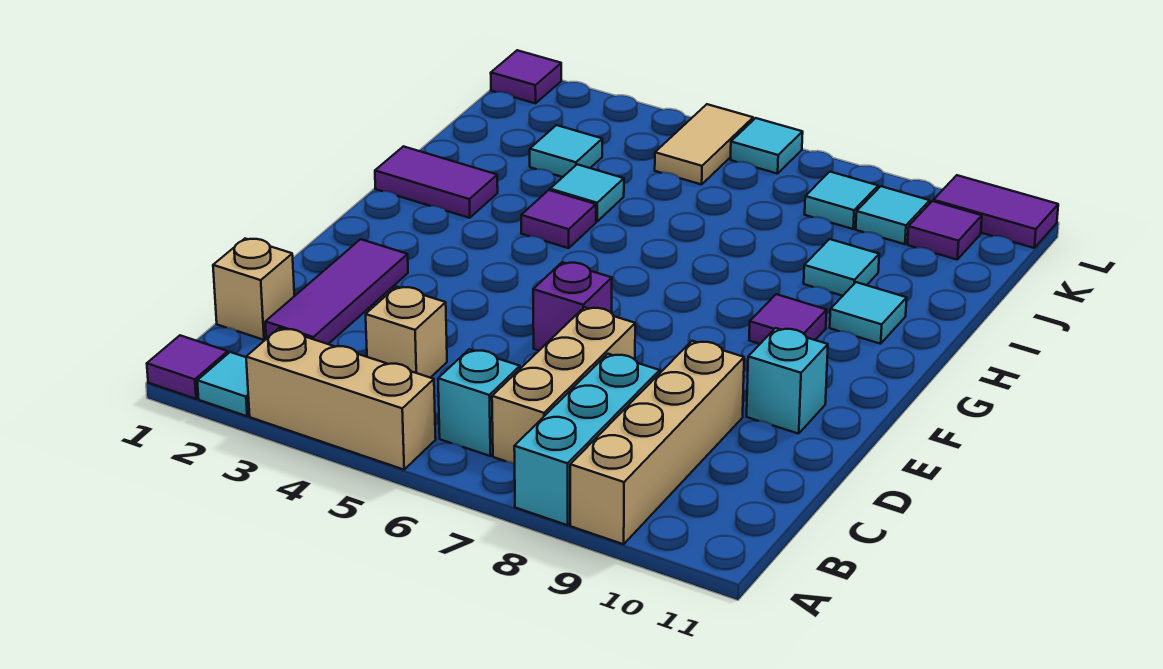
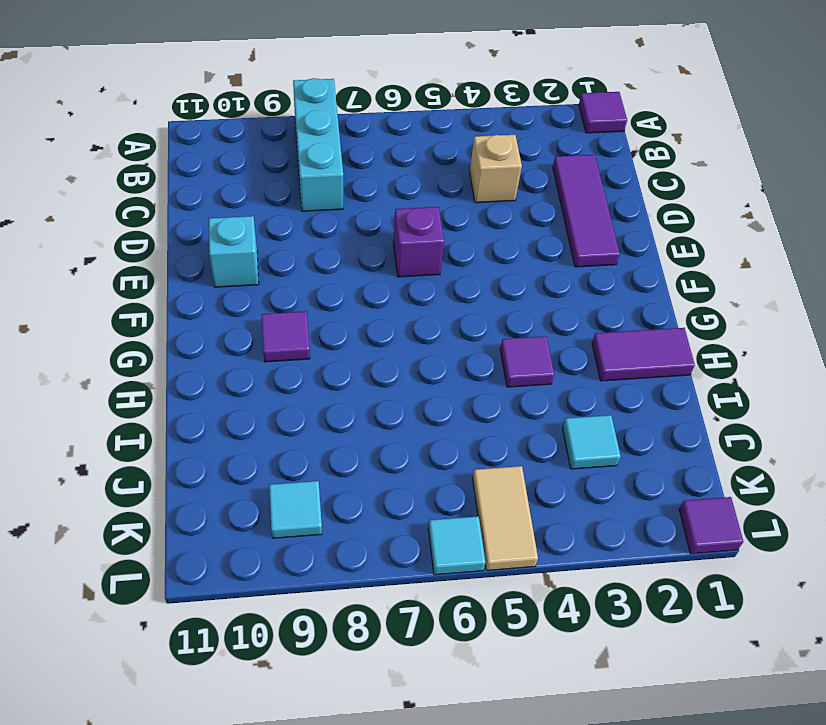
none -> cyan tile A2 level 1
none -> tan brick A3:A5 level 1
none -> tan brick A9:D9 level 1

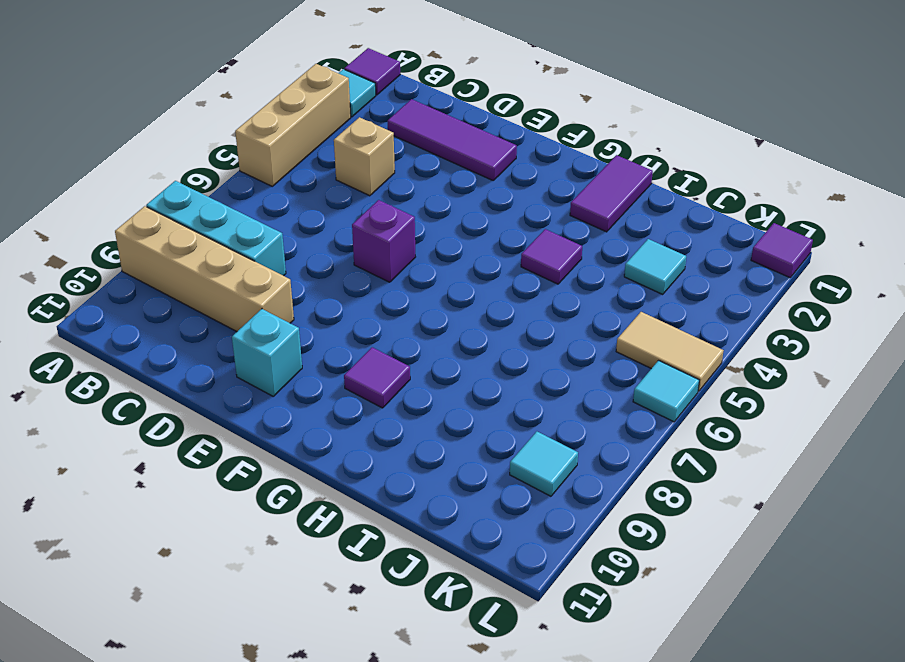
none -> cyan brick B6 level 1
none -> tan brick B7:D7 level 1
none -> tan brick C1 level 1

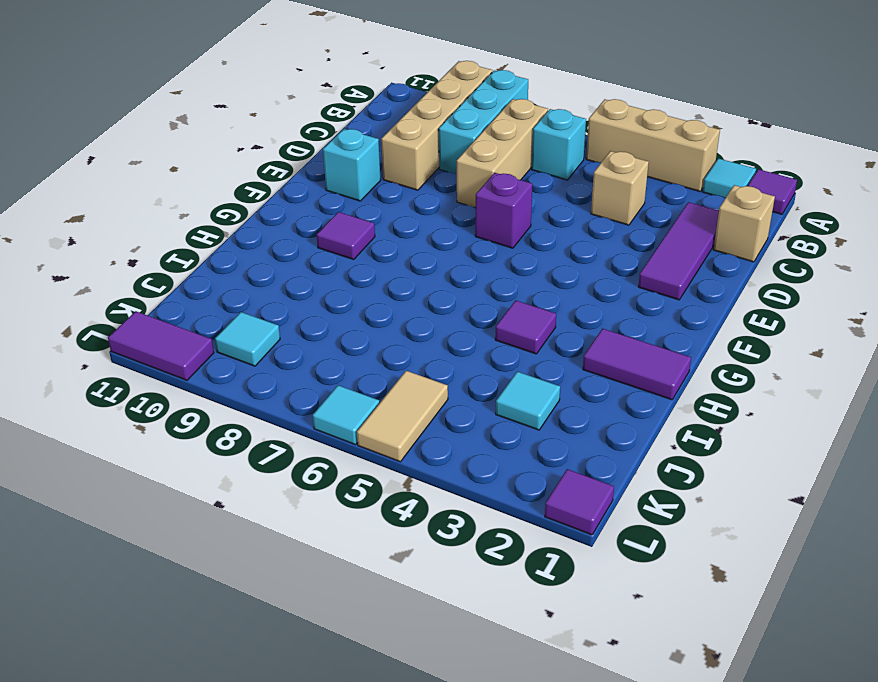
none -> cyan tile H10 level 1
none -> cyan tile I4 level 1
none -> cyan tile I9 level 1

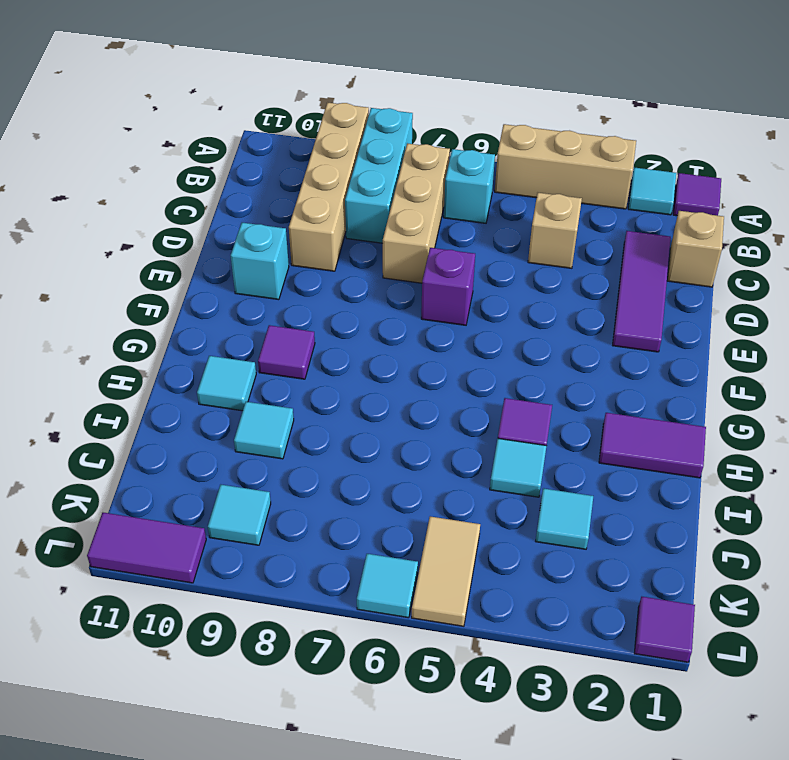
none -> cyan tile K8 level 1
none -> purple tile K10 level 1

